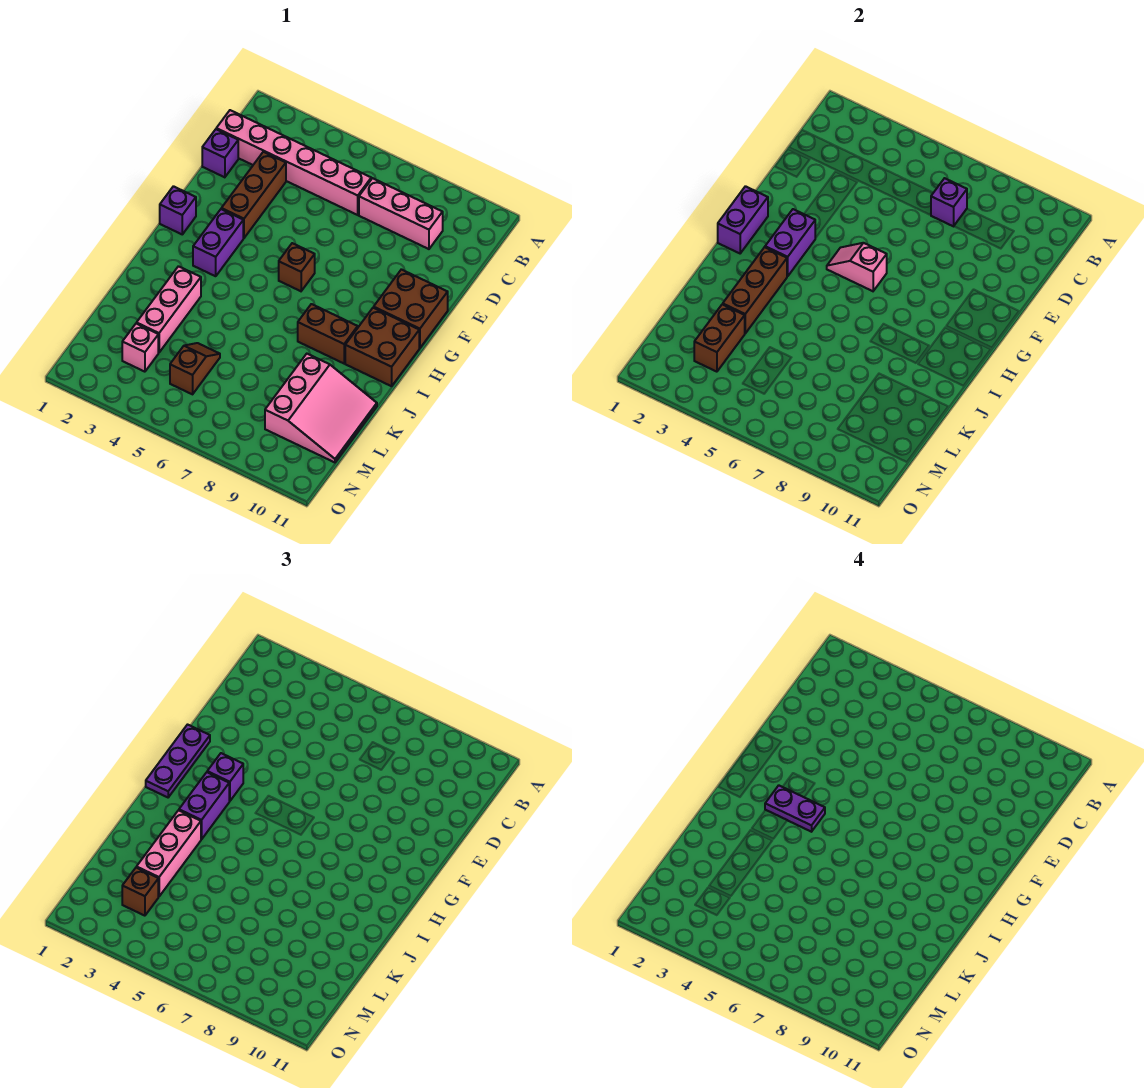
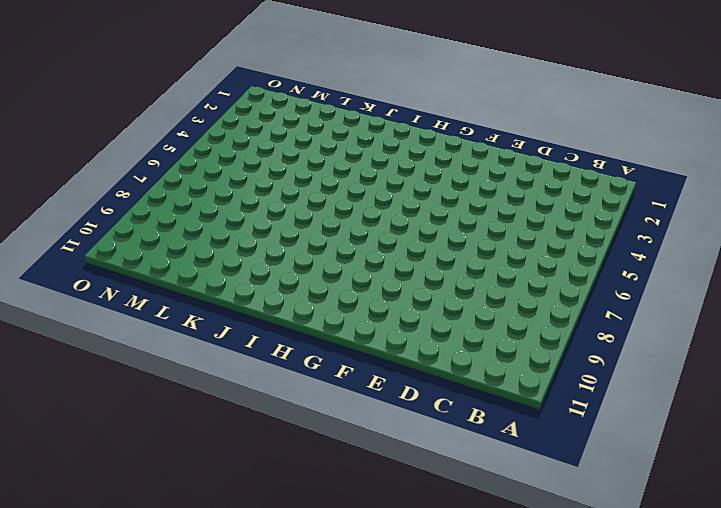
none -> pink brick C1:C6 level 1
none -> pink brick C7:C9 level 1
none -> purple brick D1 level 1

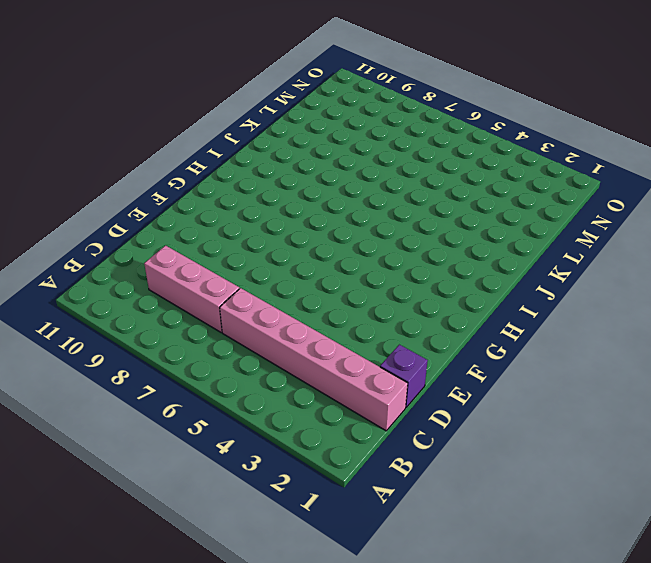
none -> brown brick D3:F3 level 1
none -> brown brick F10:G11 level 1
none -> purple brick G1 level 1

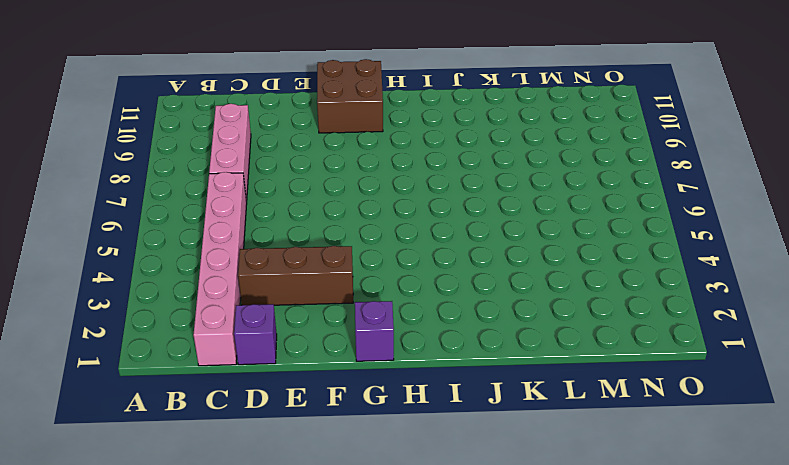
none -> purple brick G3:H3 level 1
none -> brown brick G6 level 1
none -> brown brick H10:I11 level 1

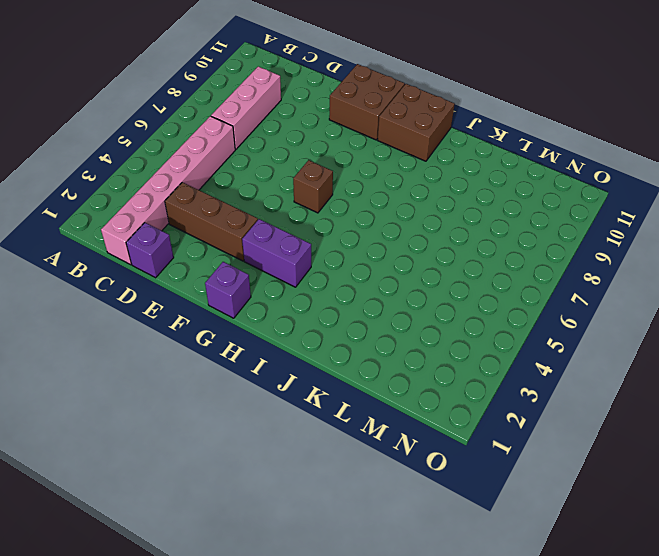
none -> brown brick I8:I9 level 1
none -> pink brick J3:L3 level 1
none -> pink slope K9:M11 level 1 top 9

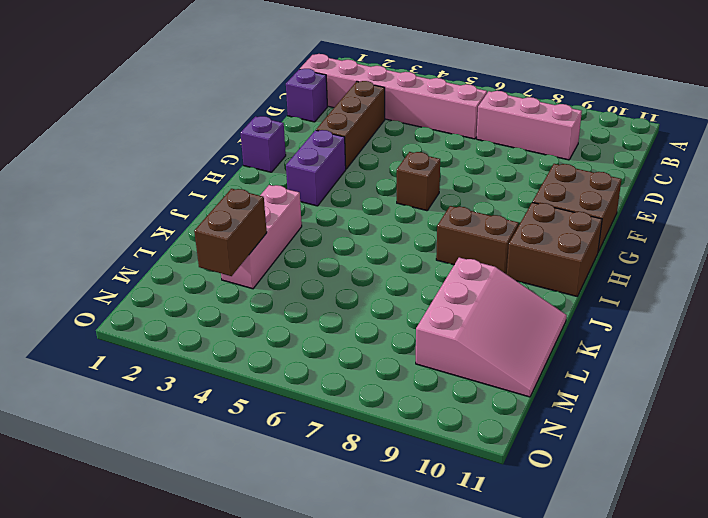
none -> brown slope L5:M5 level 1 top M
none -> pink brick M3 level 1
none -> purple brick C7 level 2

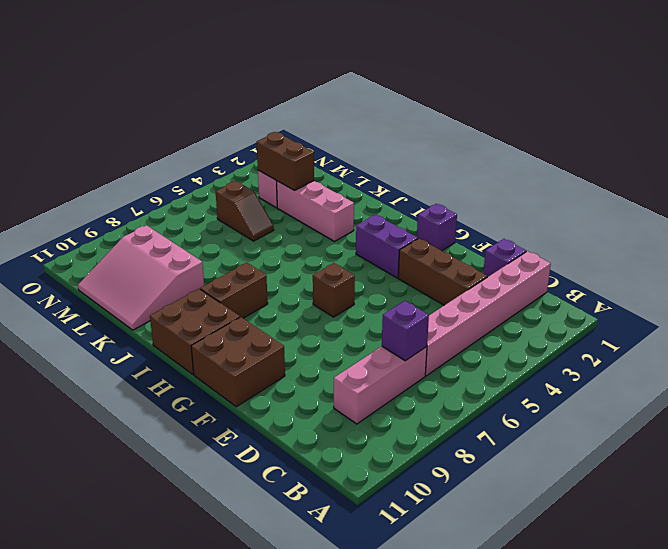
none -> purple brick G1:H1 level 2
none -> purple brick G3:H3 level 2
none -> pink slope G5:G6 level 2 top 6

